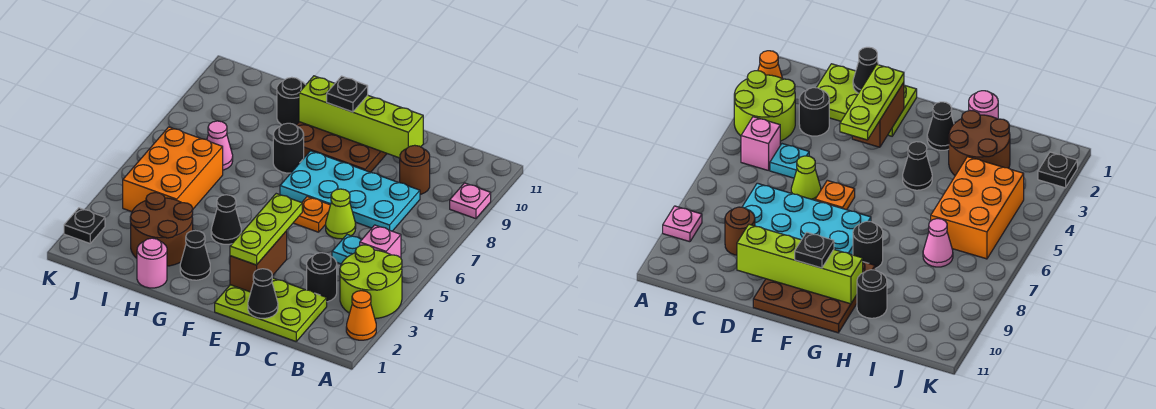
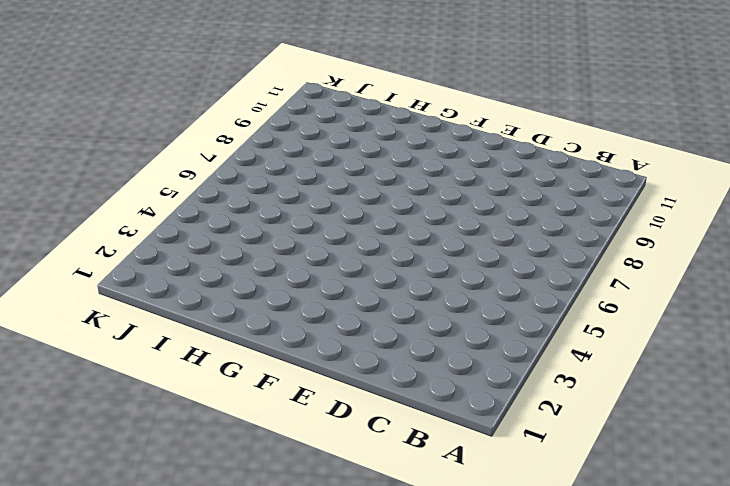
none -> orange cone A2 level 1
none -> lime round brick A3:B4 level 1
none -> pink plate A9 level 1

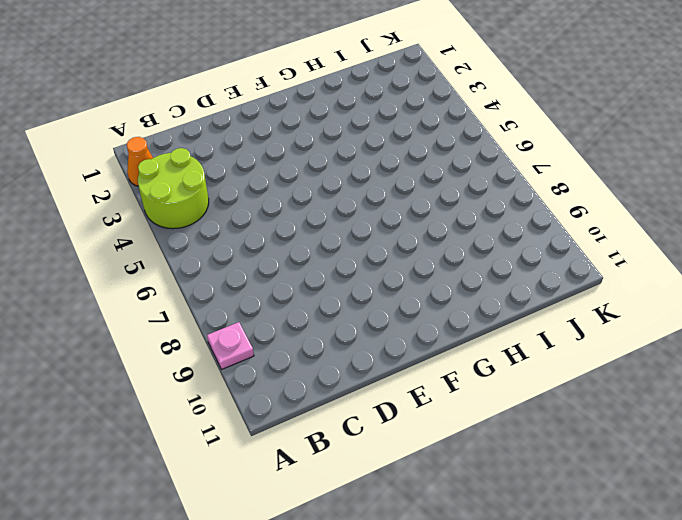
none -> pink brick B5 level 1
none -> lime plate C1:E2 level 1
none -> black round brick C3 level 1

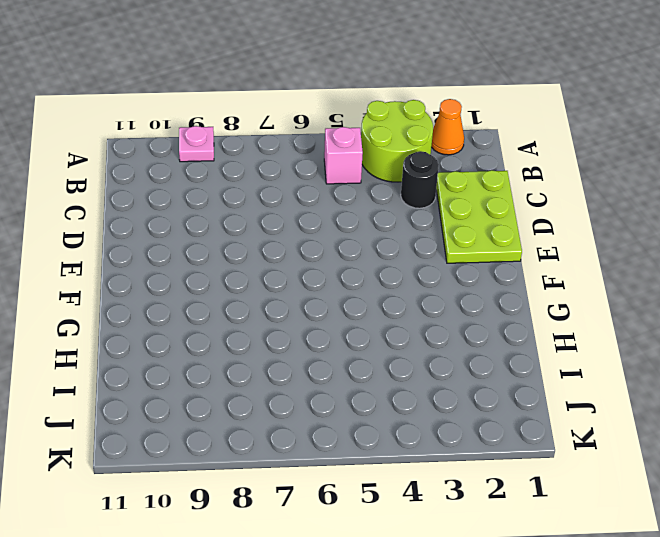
none -> cyan plate C5 level 1
none -> cyan plate C7:F8 level 1
none -> brown round brick C9 level 1

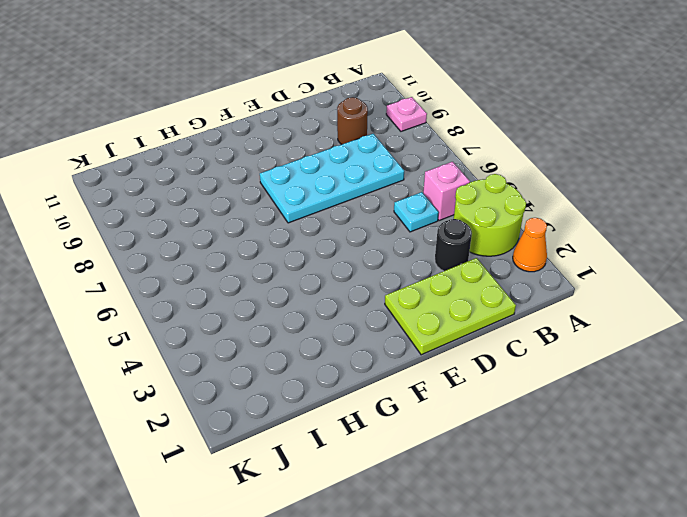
none -> lime cone D6 level 1
none -> orange plate E6 level 1
none -> brown plate E9:G11 level 1

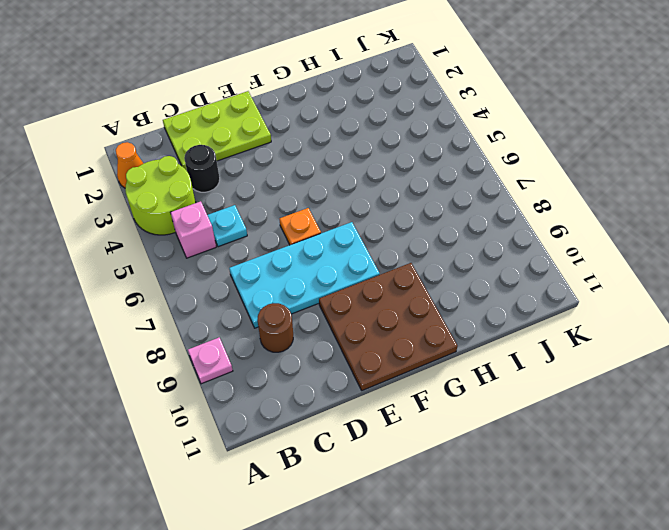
none -> lime cone D6 level 1
none -> black cone G2 level 1
none -> black cone G4 level 1

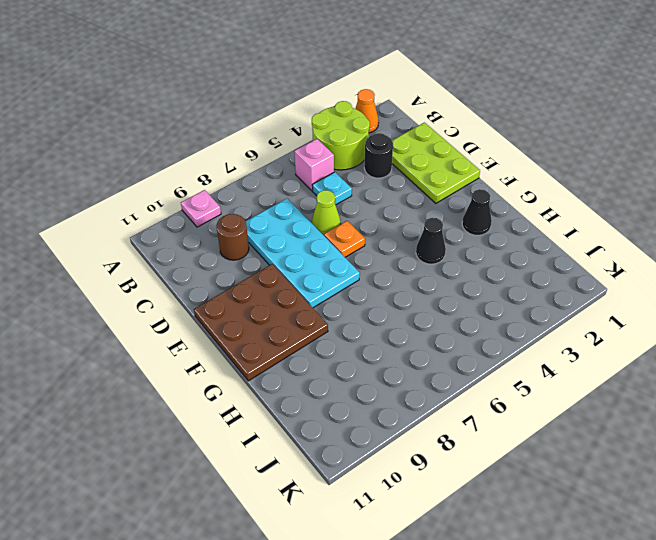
none -> black round brick G8 level 1
none -> pink round brick H1 level 1
none -> brown round brick H2:I3 level 1

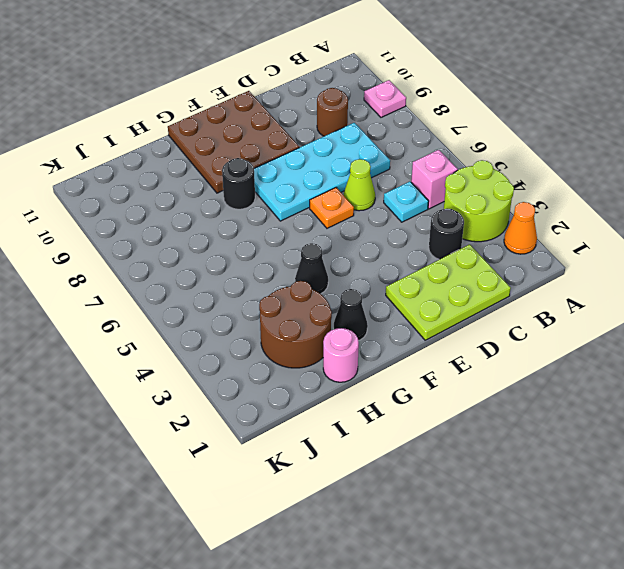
none -> black round brick H10 level 1
none -> orange brick I4:J6 level 1
none -> pink cone I7 level 1

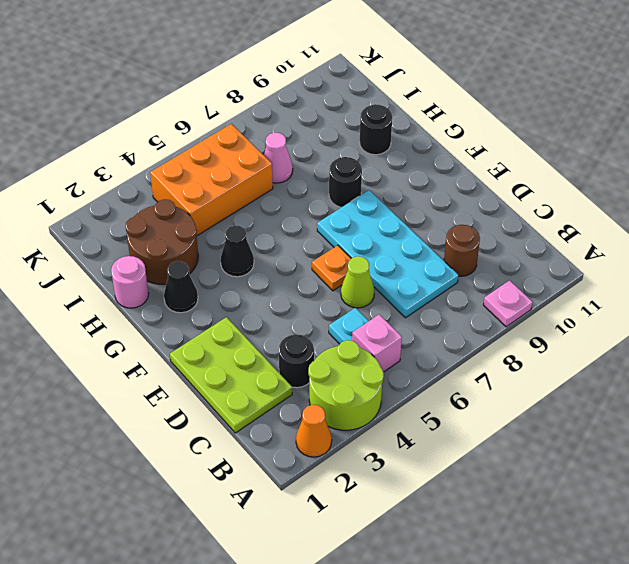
none -> brown plate E9:G11 level 1
none -> black plate K2 level 1
none -> black cone D1 level 2

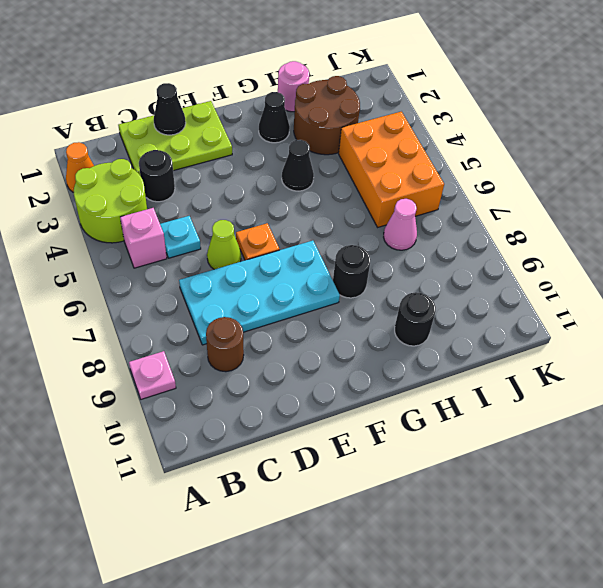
none -> brown plate E9:G11 level 1
none -> black plate K2 level 1
none -> lime brick D10:G10 level 2

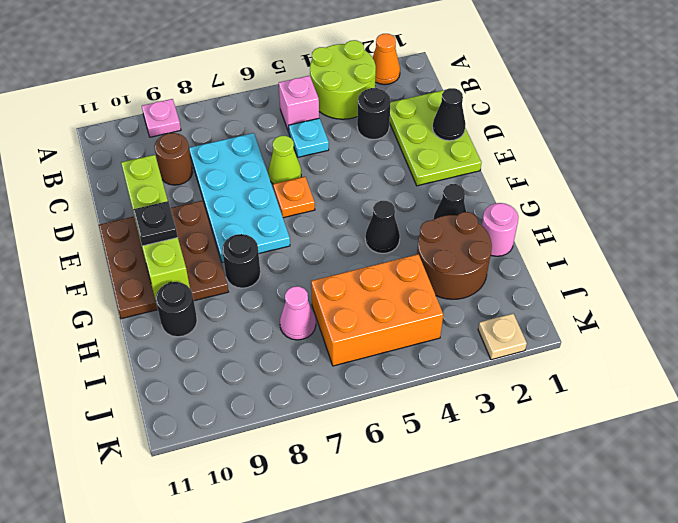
tan plate K2 level 1 -> black plate K2 level 1
none -> brown brick E2:E3 level 2
none -> lime plate E2:E4 level 3

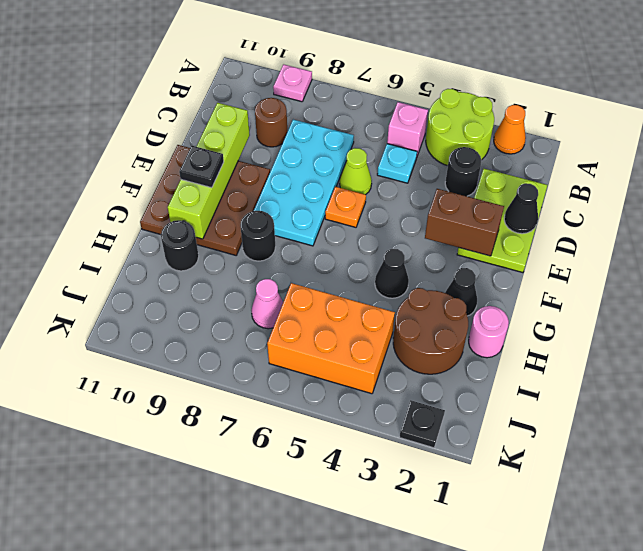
none -> lime plate E2:E4 level 3

